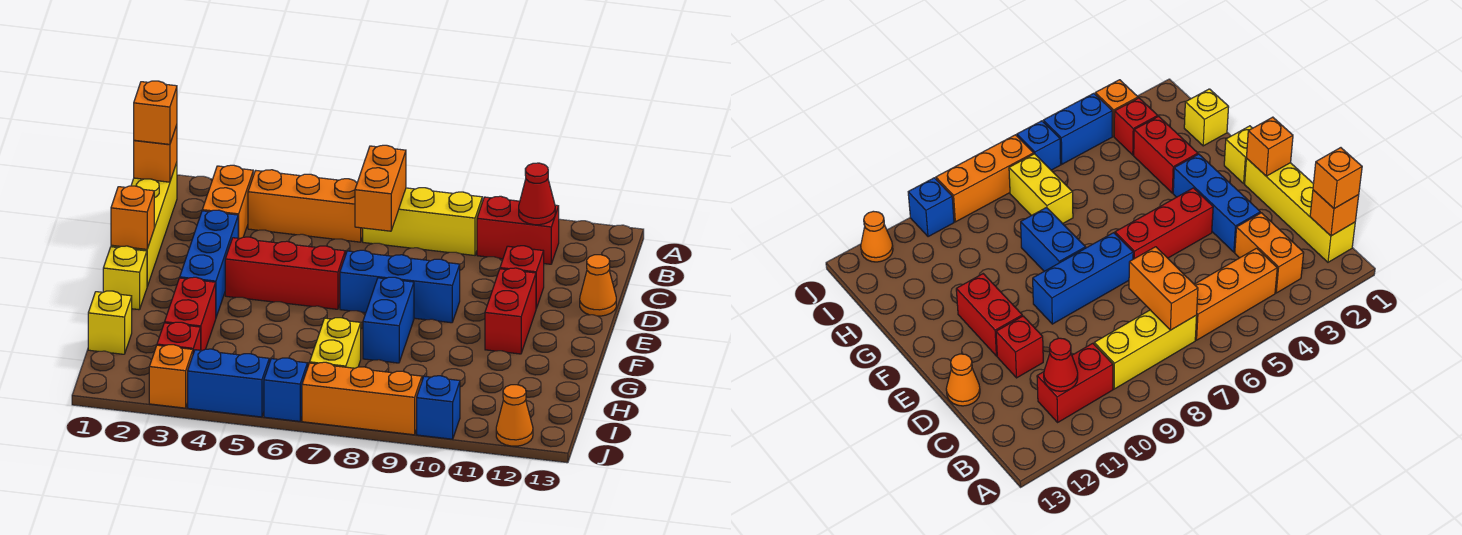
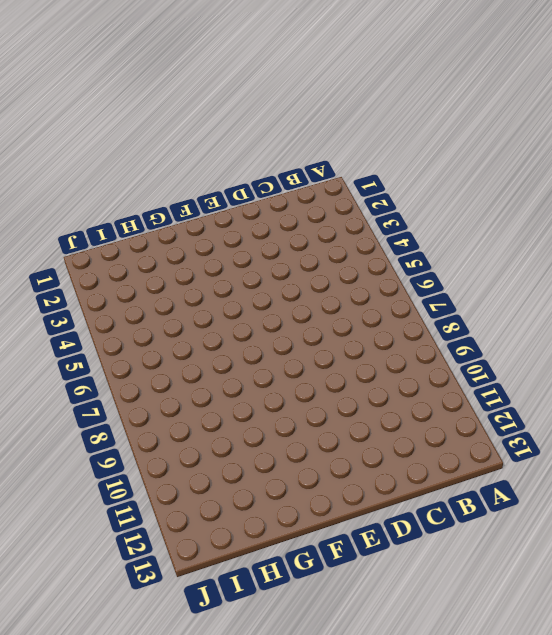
none -> yellow brick B1:E1 level 1
none -> orange brick B3:C3 level 1
none -> orange brick B4:B6 level 1

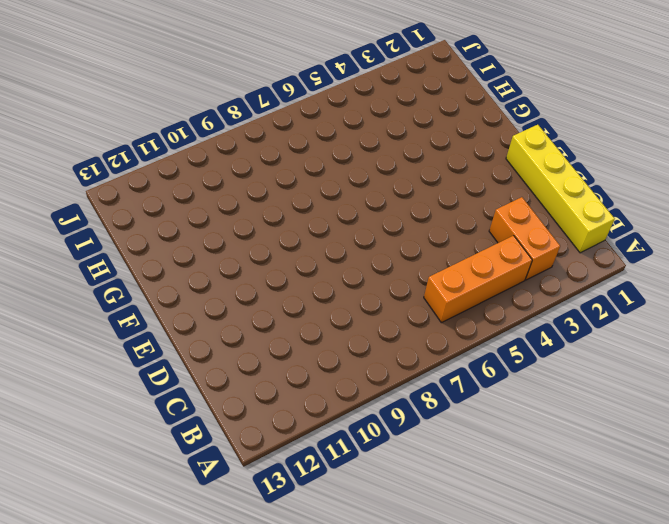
none -> yellow brick B7:B9 level 1
none -> red brick B10:B11 level 1
none -> blue brick D3:F3 level 1

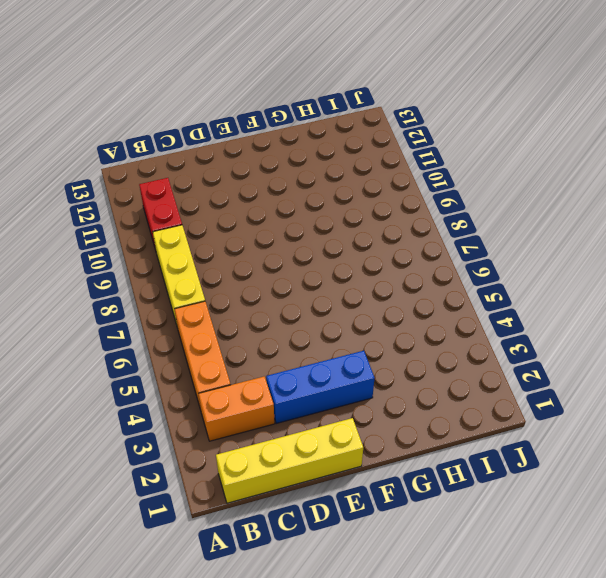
none -> red brick D11 level 1
none -> orange cone D13 level 1
none -> red brick E4:E6 level 1

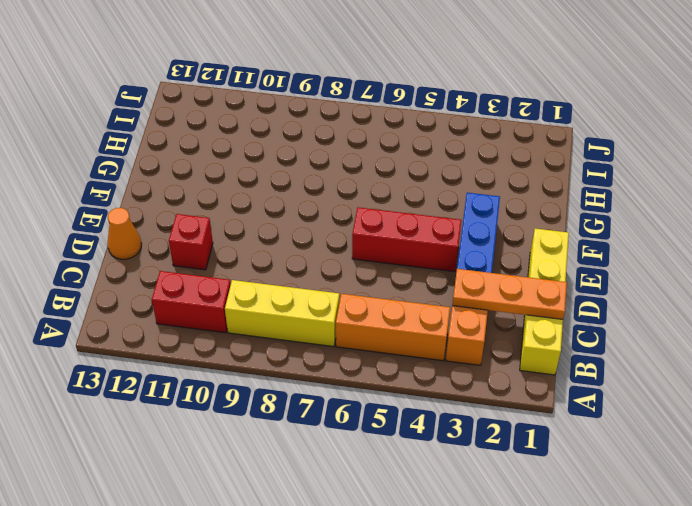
orange plate C1:C3 level 2 -> none
none -> blue brick E7:E9 level 1
none -> red brick E11:F11 level 1
none -> yellow brick F1 level 1

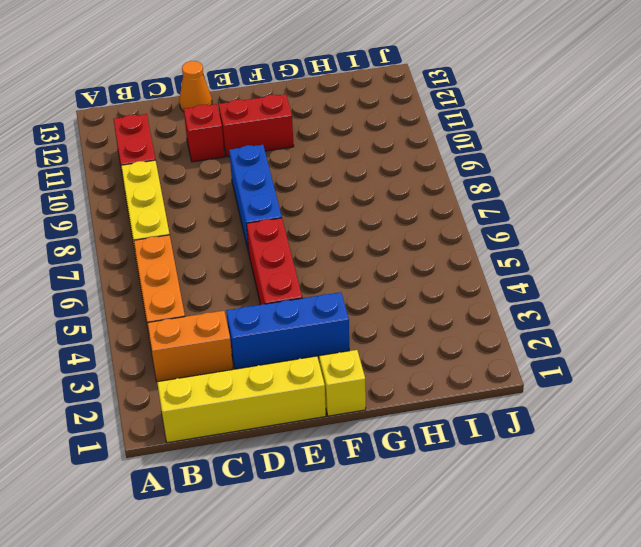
none -> blue brick F8:G8 level 1
none -> red brick G3:H3 level 1
none -> yellow brick H1 level 1

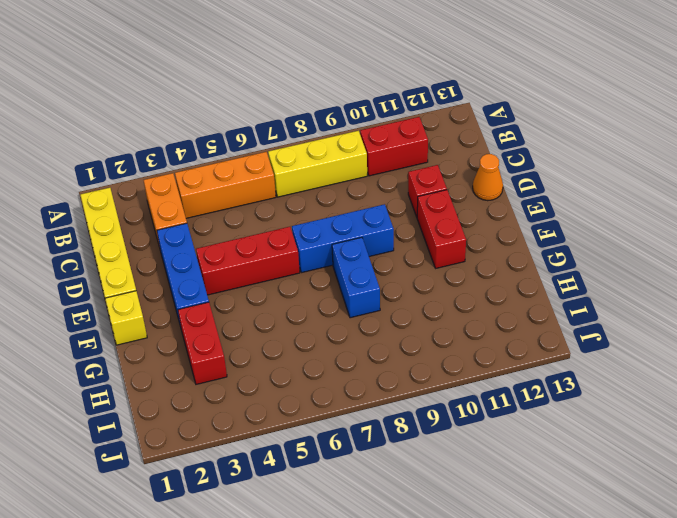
none -> yellow brick H1 level 1
none -> yellow brick H7:I7 level 1
none -> red brick I3 level 1

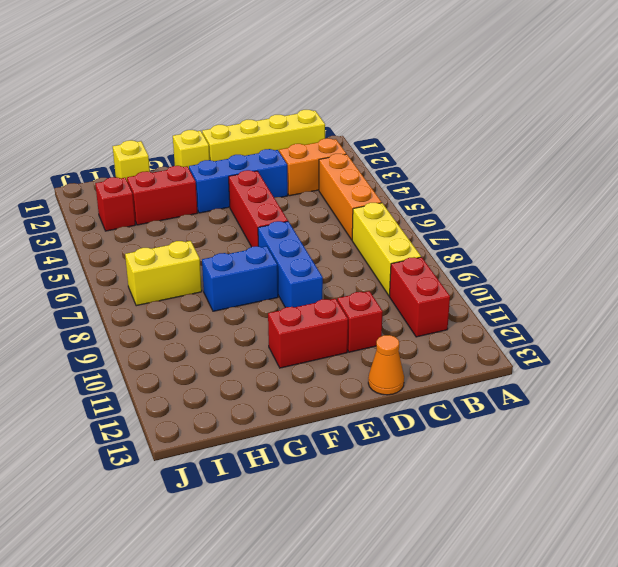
none -> orange brick J3 level 1
none -> blue brick J4:J5 level 1
none -> blue brick J6 level 1

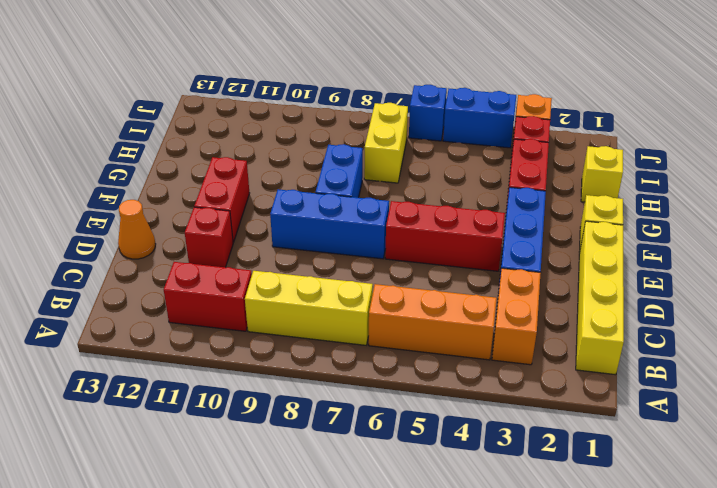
none -> orange brick J7:J9 level 1
none -> blue brick J10 level 1
none -> orange cone J12 level 1

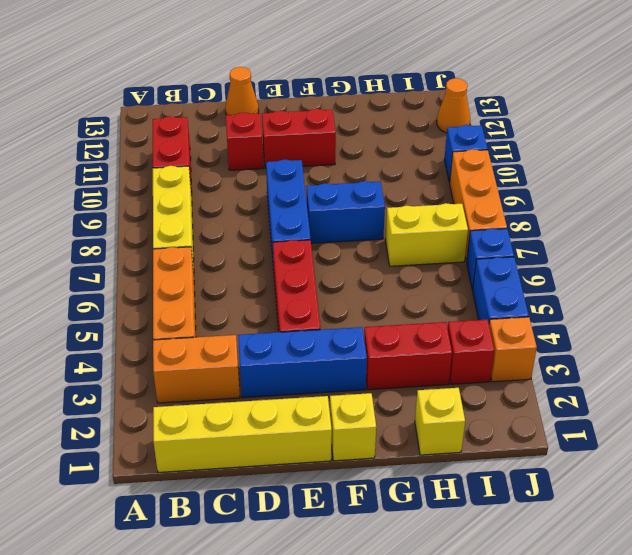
none -> orange brick B1 level 2
none -> orange brick B7:C7 level 2
none -> red cone B11 level 2

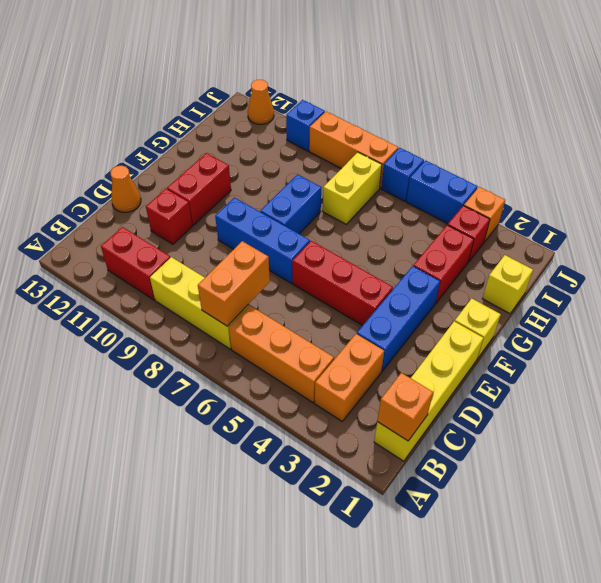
none -> red cone B11 level 2
none -> orange brick E1 level 2
none -> orange brick B1 level 3

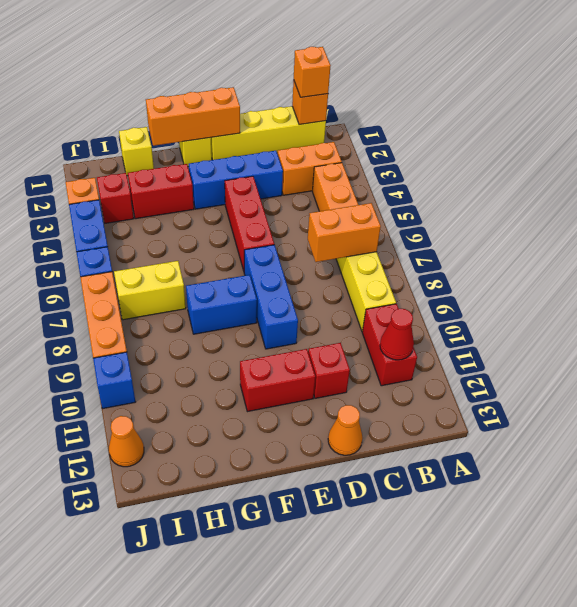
orange brick E1:G1 level 2 -> orange brick E1 level 2

